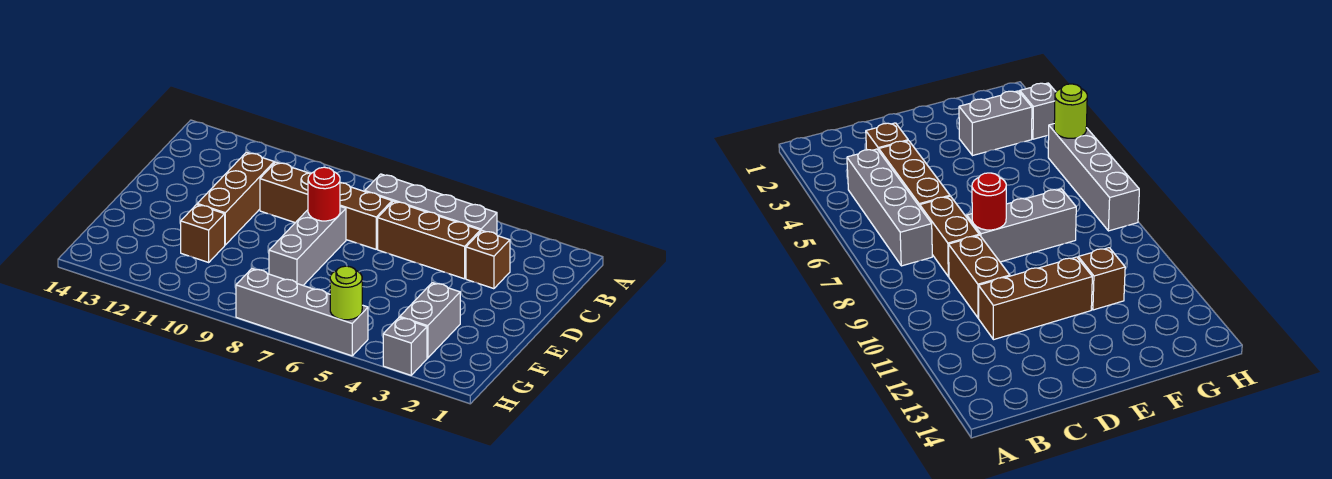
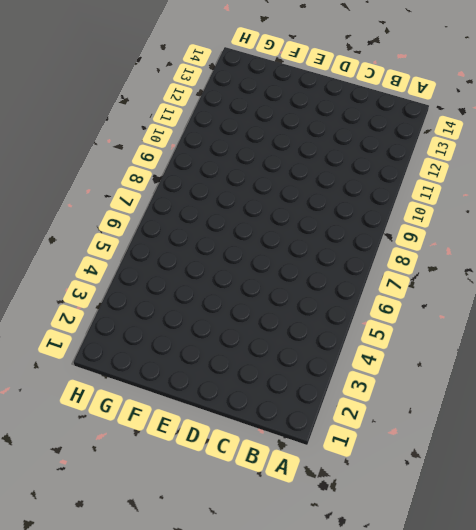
none -> grey brick B4:B7 level 1
none -> brown brick C3 level 1
none -> brown brick C4:C6 level 1

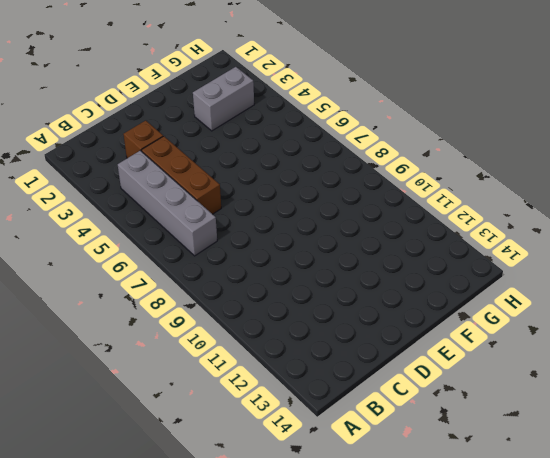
none -> brown brick C7:C8 level 1
none -> brown brick C9:C10 level 1
none -> brown brick C11:E11 level 1

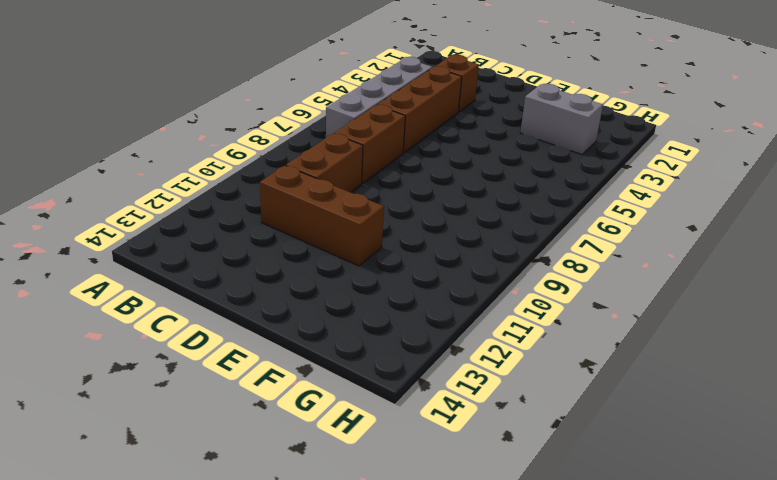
none -> grey brick D8:F8 level 1
none -> brown brick F11 level 1
none -> grey brick H3 level 1

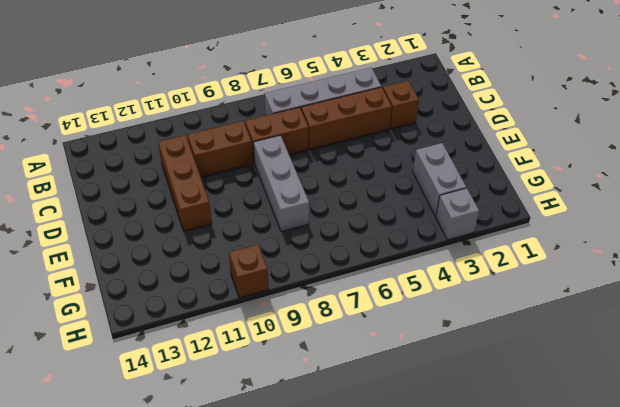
brown brick H10 level 1 -> brown brick F11 level 1
none -> grey brick H5:H8 level 1
none -> red round brick D8 level 2
none -> lime round brick H5 level 2

